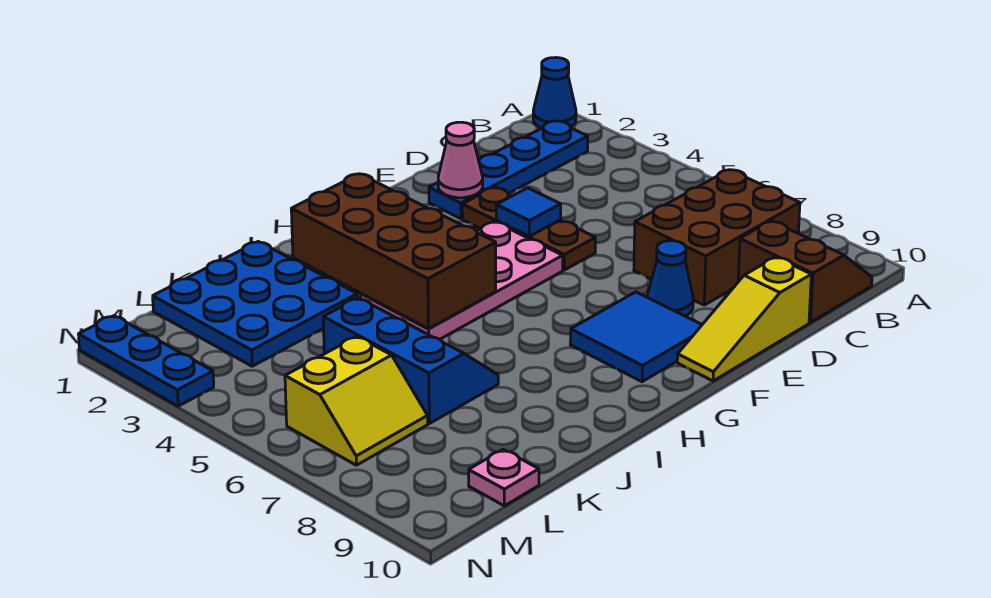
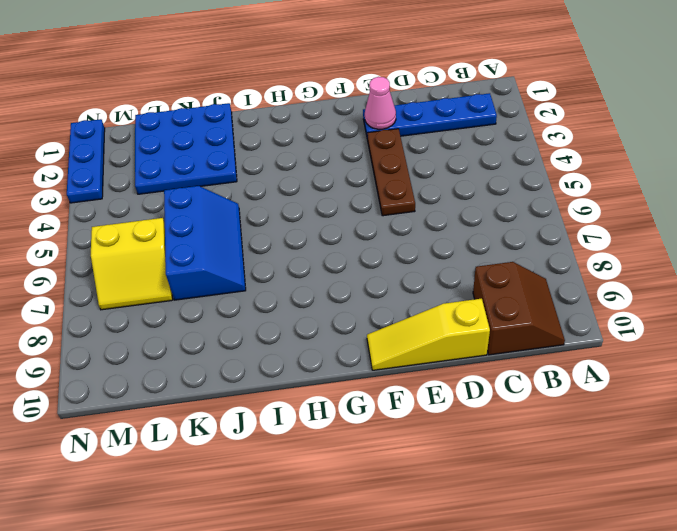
none -> blue cone A1 level 1
none -> brown brick B7:D8 level 1
none -> blue cone E8 level 1

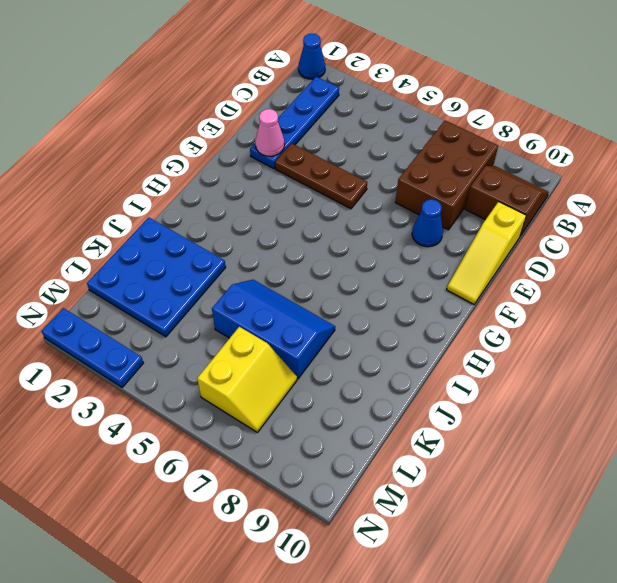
none -> pink plate F4:I5 level 1
none -> blue tile F8:G9 level 1
none -> pink plate L10 level 1

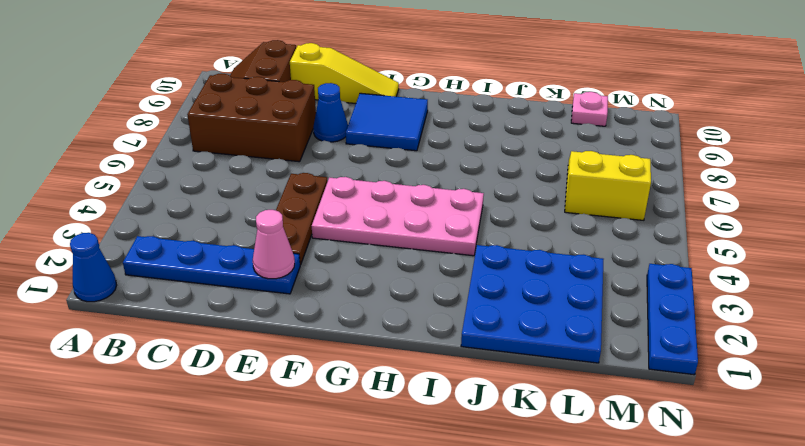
none -> blue slope J5:K7 level 1 top K
none -> blue tile E4 level 2
none -> brown brick H2:I5 level 2

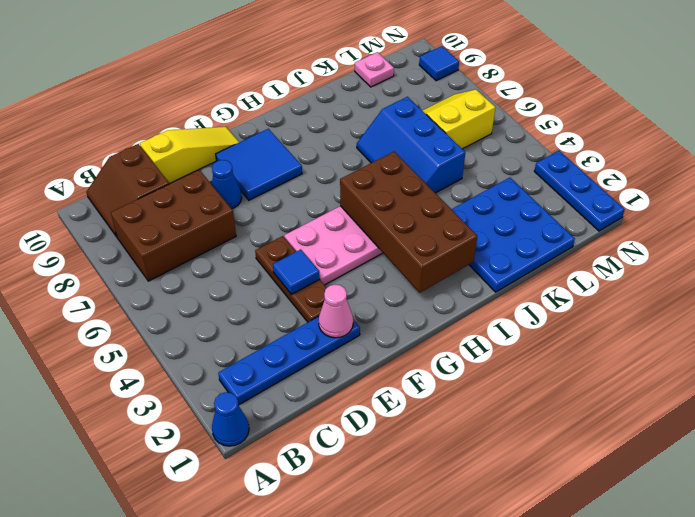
blue tile N9 level 1 -> none

